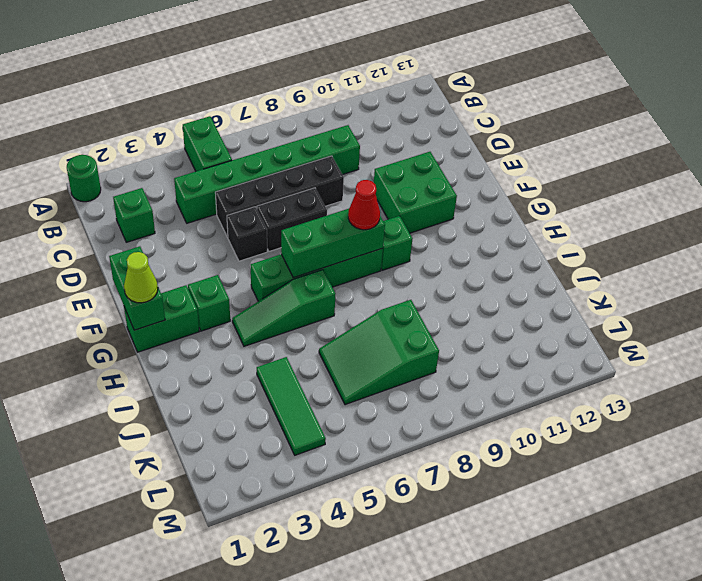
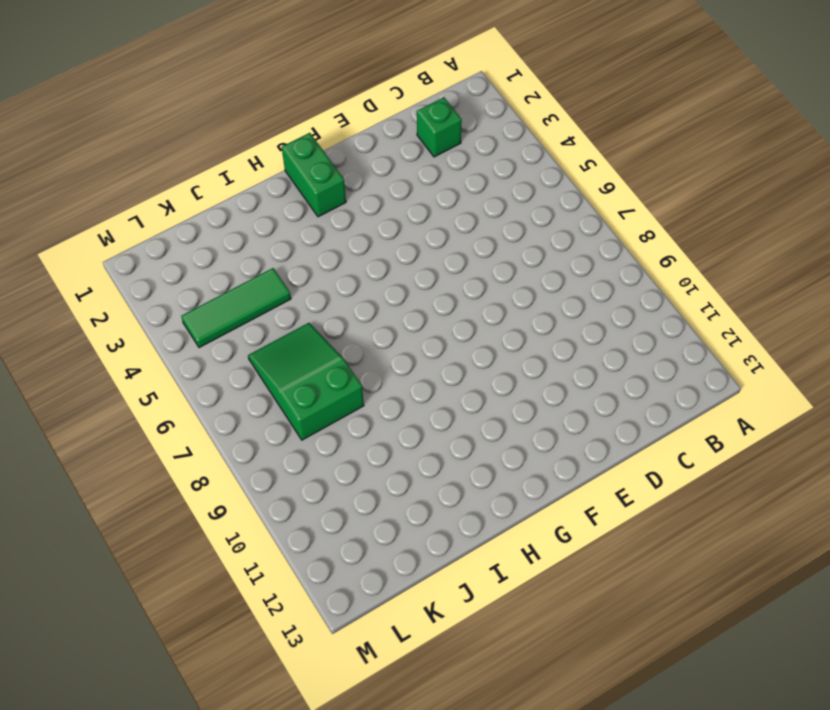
none -> green round brick A1 level 1
none -> green brick A5:B5 level 1
none -> green brick C4:C9 level 1

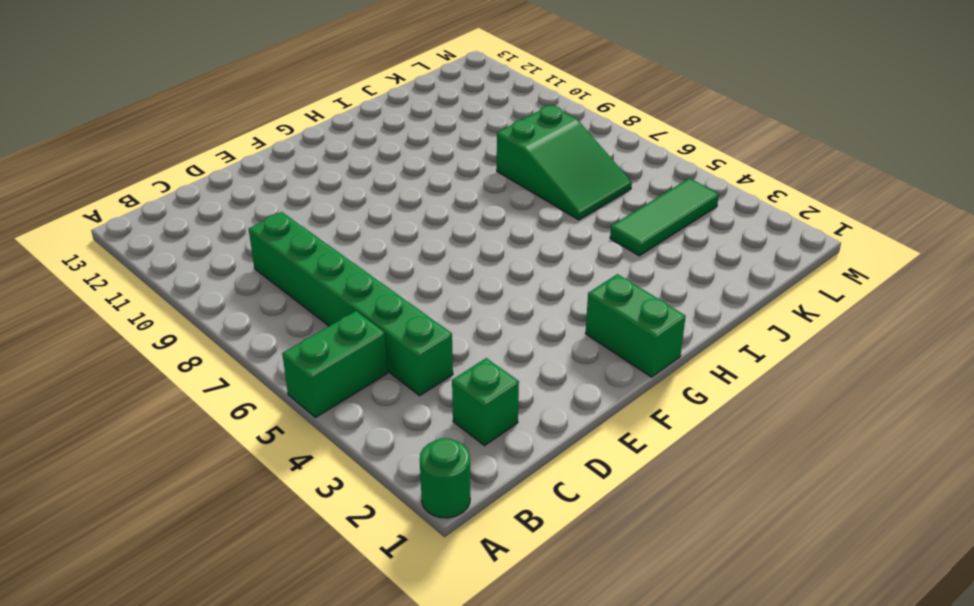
none -> black brick D5:D8 level 1
none -> black brick E5 level 1
none -> black brick E6:E7 level 1

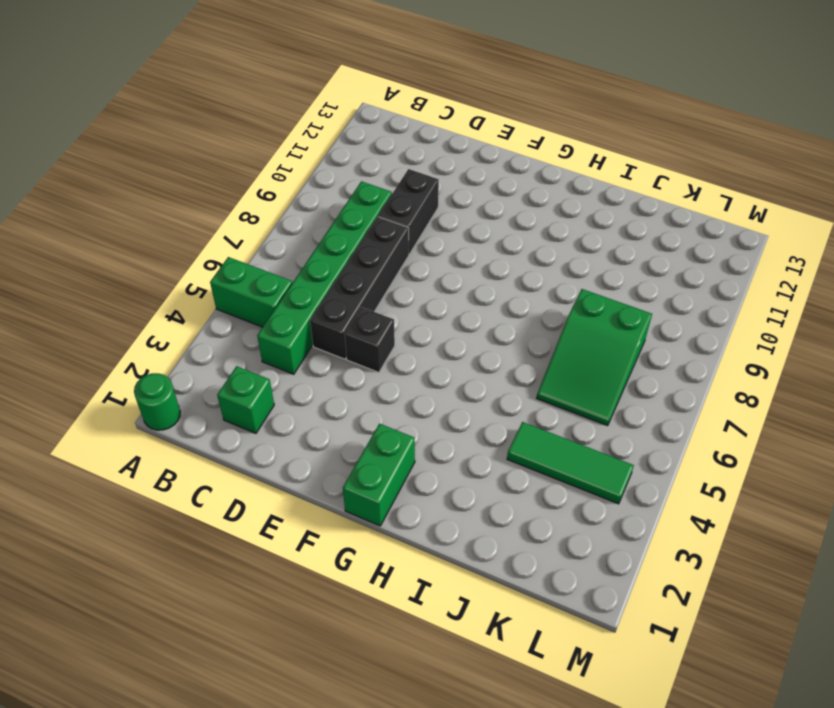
black brick D9:D10 level 1 -> black brick E6:E7 level 1
none -> green brick E10:F11 level 1
none -> green brick G3 level 1
none -> green brick G5:G8 level 1

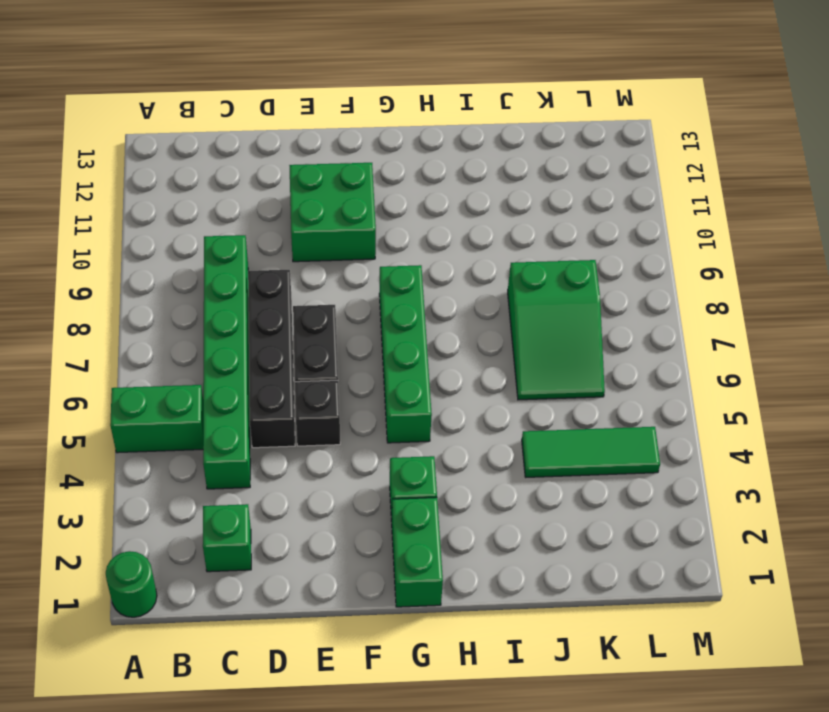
none -> green brick G9 level 1
none -> green slope H4:H6 level 1 top 6
none -> green brick F1:G1 level 2

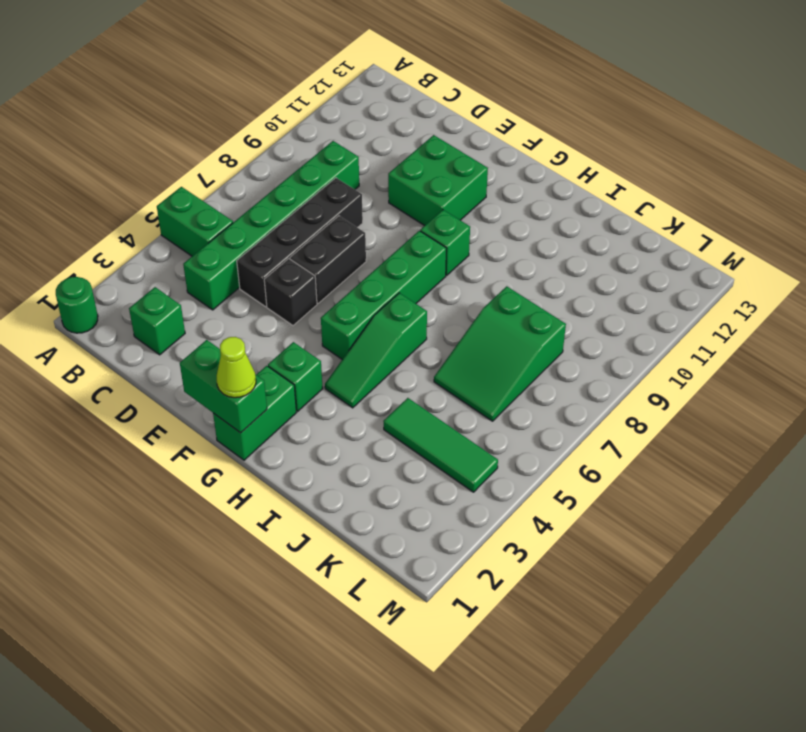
none -> green brick G6:G8 level 2
none -> red cone G8 level 3

